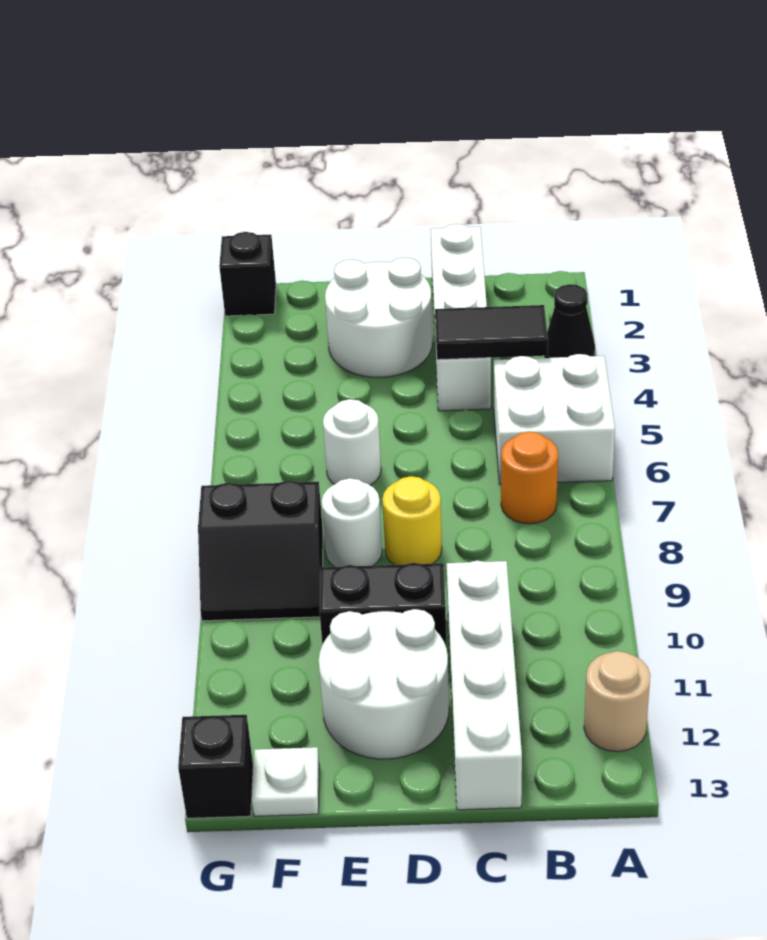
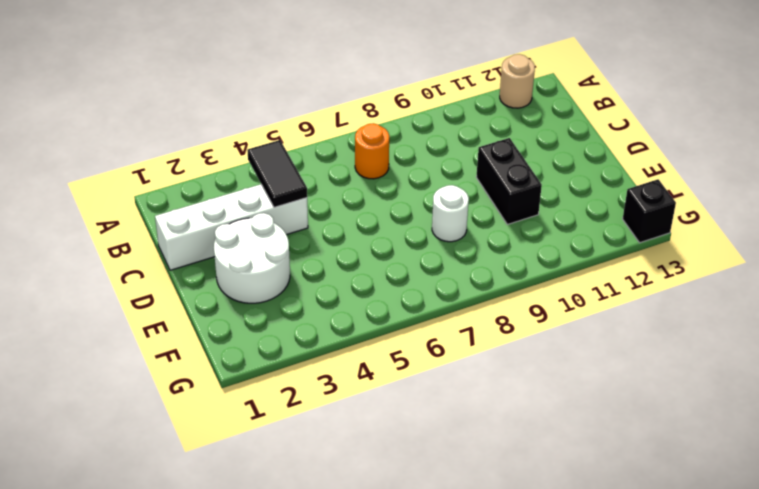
none -> black cone A3 level 1
none -> white brick A5:B6 level 1
none -> white brick C10:C13 level 1

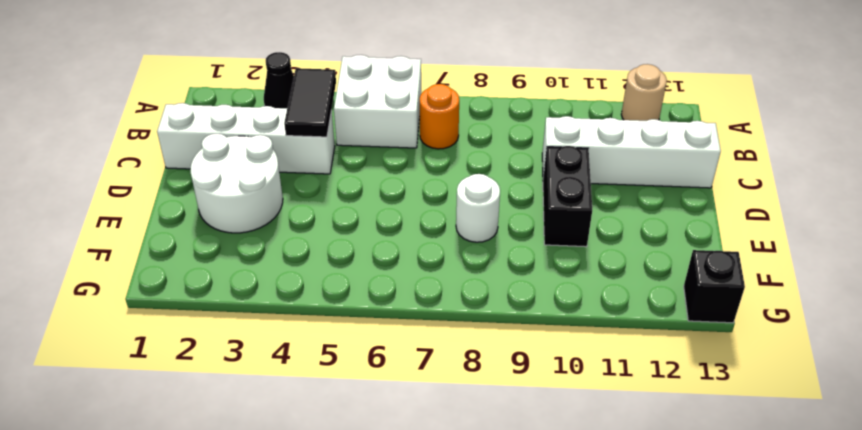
none -> yellow round brick D8 level 1
none -> white round brick D11:E12 level 1
none -> white round brick E6 level 1

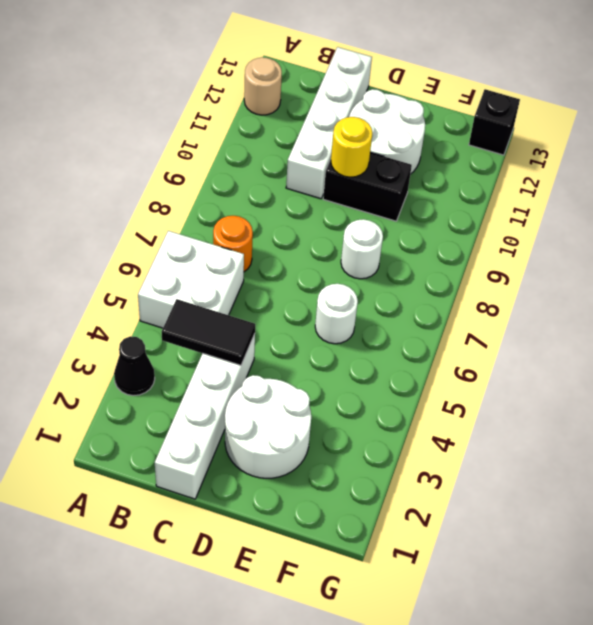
yellow round brick D10 level 2 -> yellow round brick D8 level 1
none -> black slope F8:G9 level 1 top 8
none -> white plate F13 level 1
none -> black brick G1 level 1

